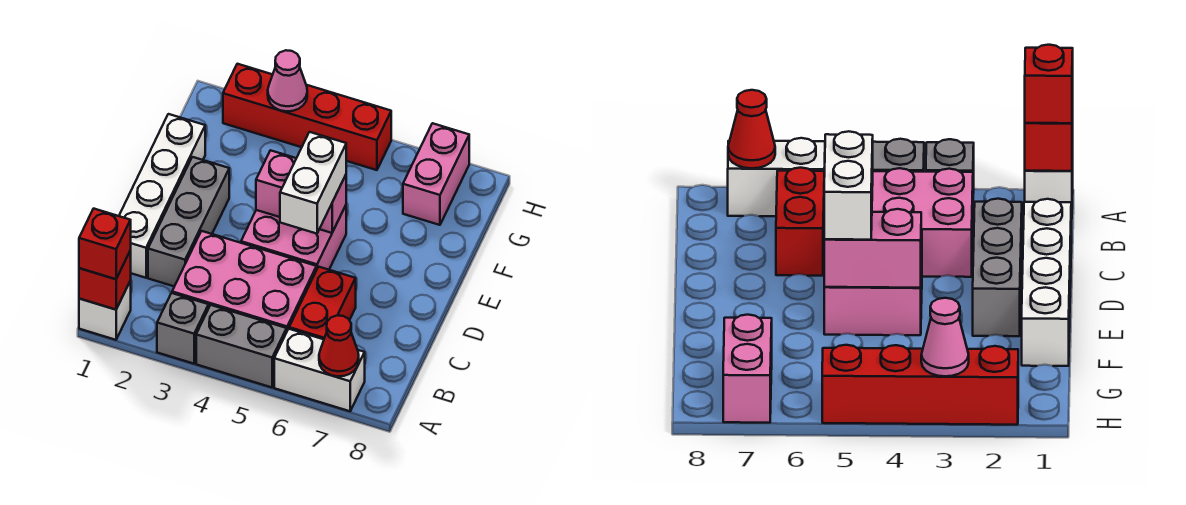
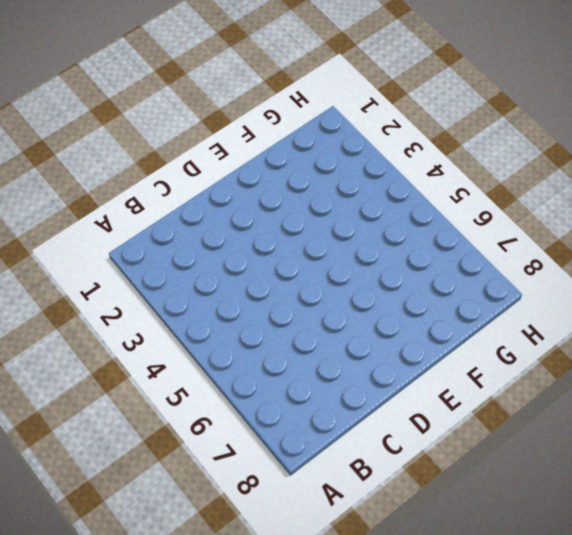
none -> white brick A1 level 1
none -> grey brick A3 level 1
none -> grey brick A4:A5 level 1

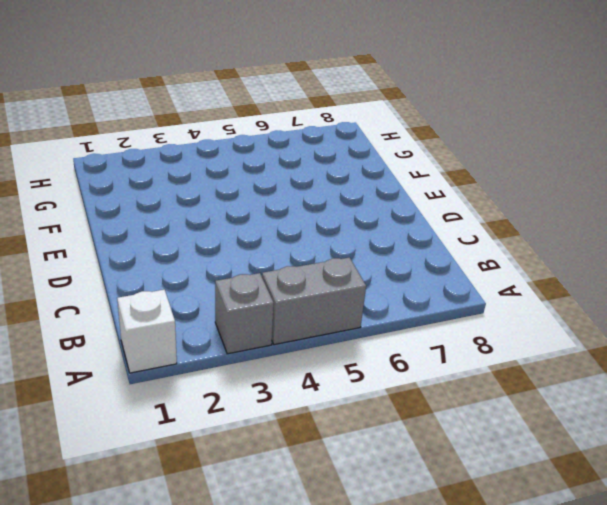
none -> white brick A6:A7 level 1
none -> pink brick B3:C5 level 1
none -> red brick B6:C6 level 1

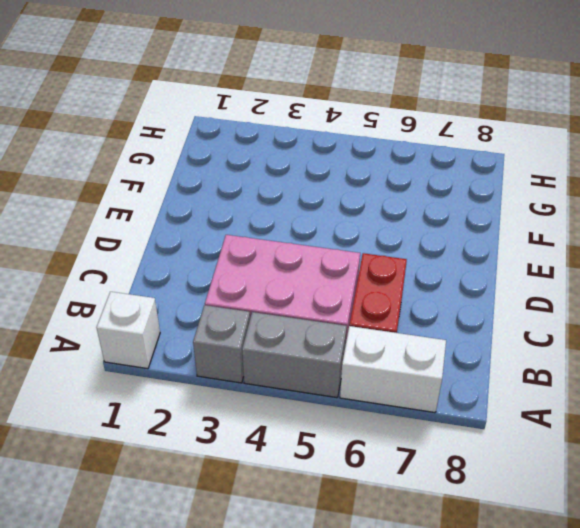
none -> white brick C1:F1 level 1
none -> grey brick C2:E2 level 1
none -> pink brick D4:E5 level 1

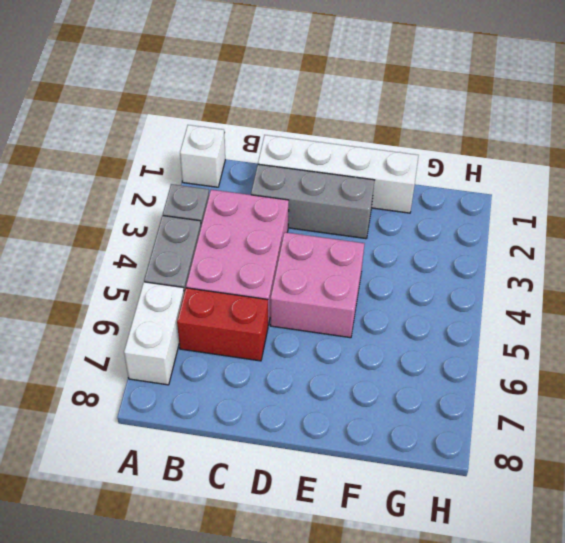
none -> pink brick G7:H7 level 1
none -> red brick H2:H5 level 1
none -> red brick A1 level 2

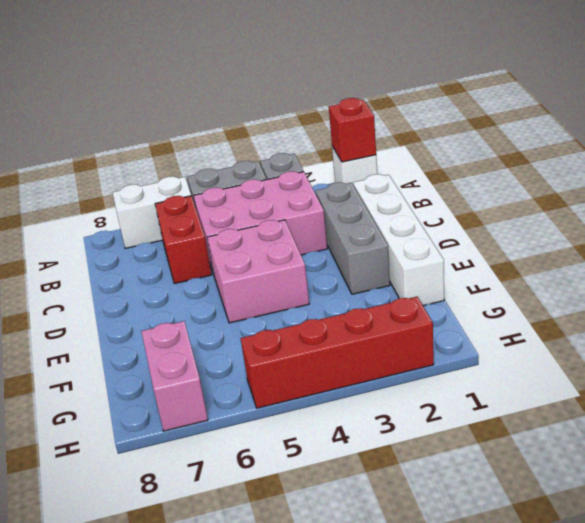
none -> red cone A7 level 2
none -> pink brick E4:E5 level 2
none -> pink cone H3 level 2

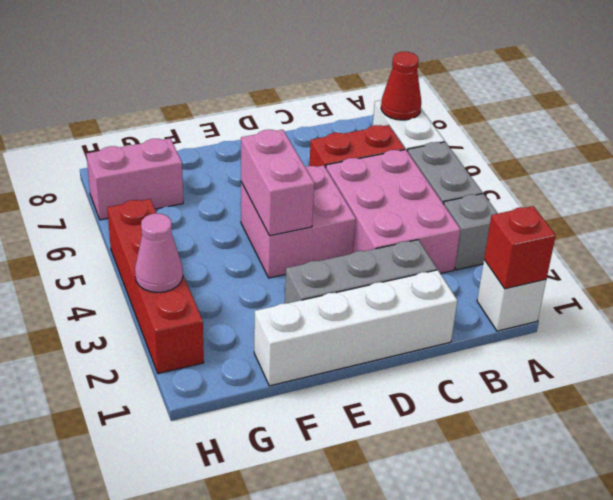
none -> red brick A1 level 3
none -> white brick D5:E5 level 3

